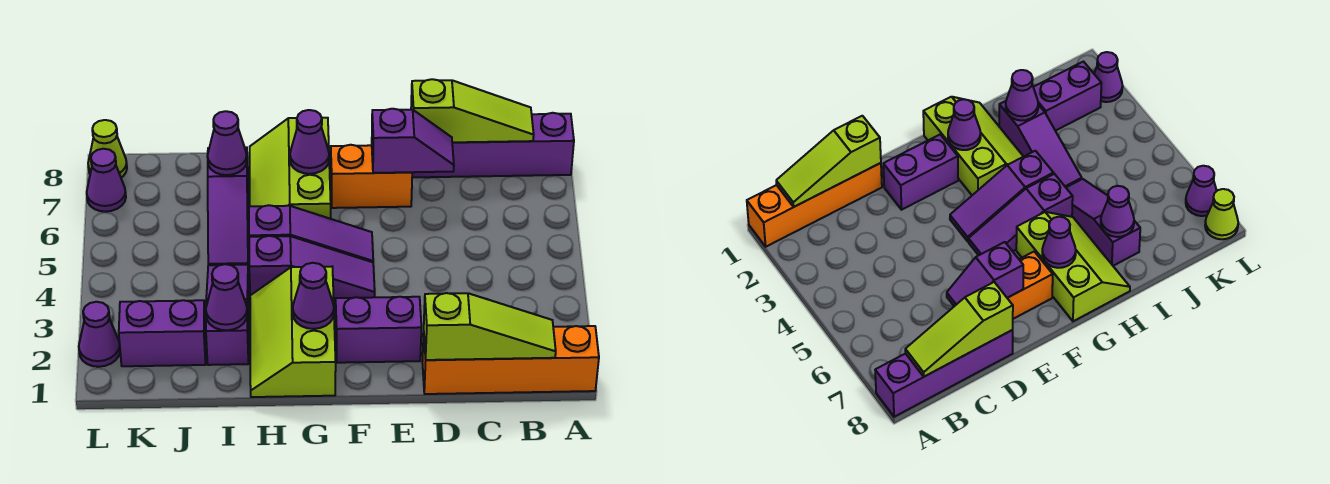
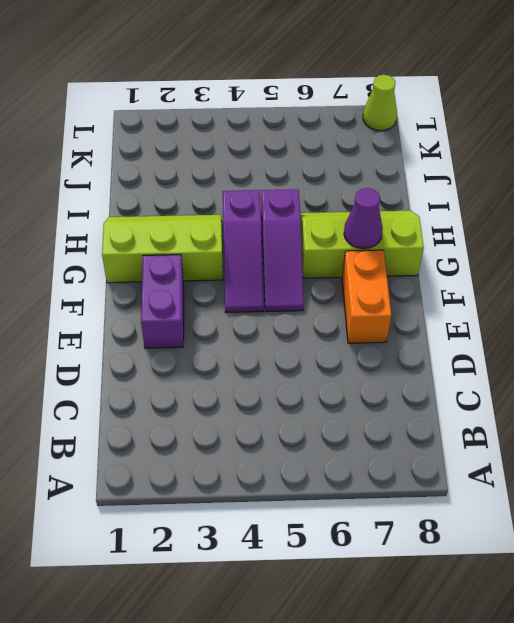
none -> orange brick A1:D1 level 1
none -> purple brick A8:D8 level 1
none -> purple slope I2:I4 level 1 top 2

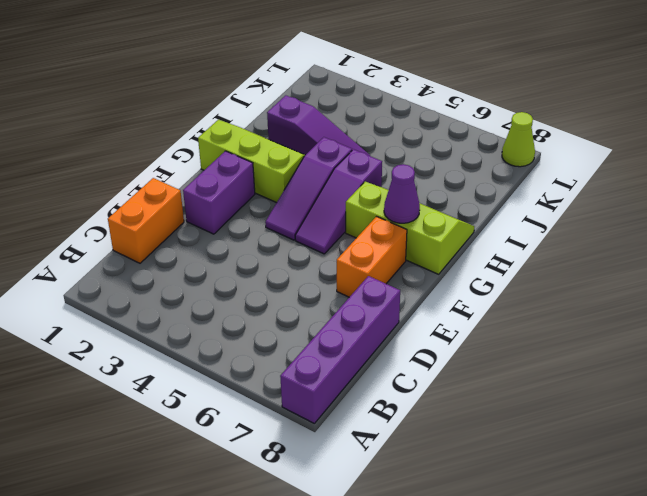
orange brick C1:D1 level 1 -> orange brick A1:D1 level 1
none -> purple slope I5:I7 level 1 top 7
none -> purple brick J2:K2 level 1
none -> purple cone L2 level 1

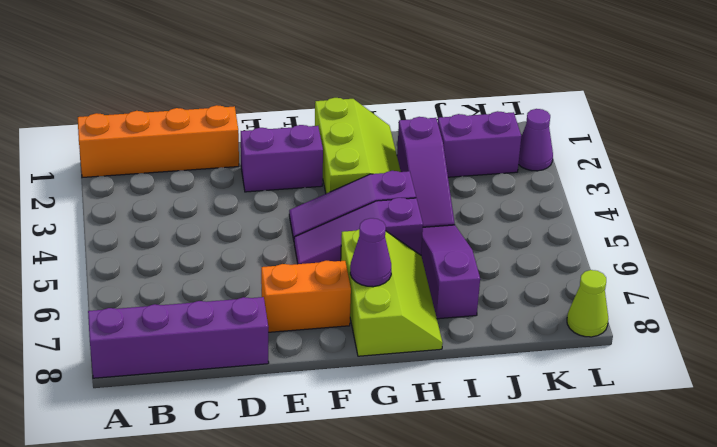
none -> purple cone L7 level 1
none -> lime slope B1:D1 level 2 top D
none -> lime slope B8:D8 level 2 top D

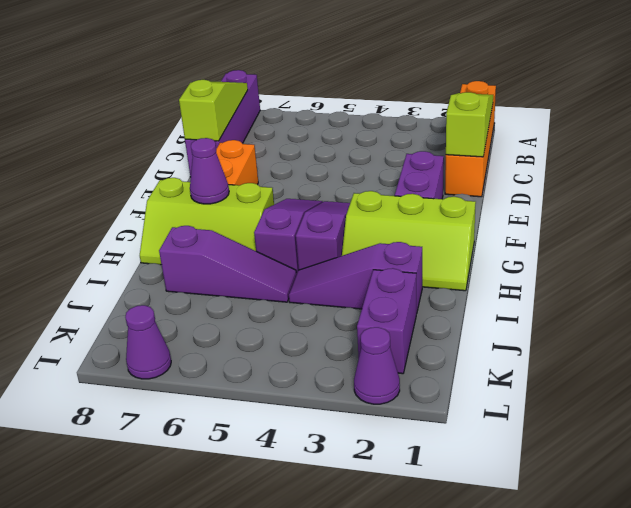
none -> lime cone L8 level 1
none -> purple slope D7:E7 level 2 top E
none -> purple cone G2 level 2

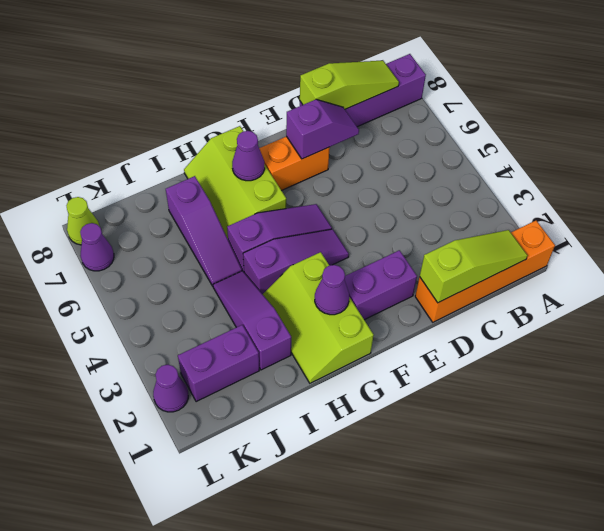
none -> purple cone I2 level 2
none -> purple cone I7 level 2

